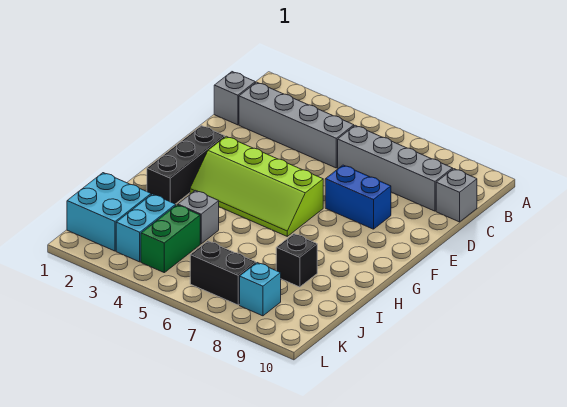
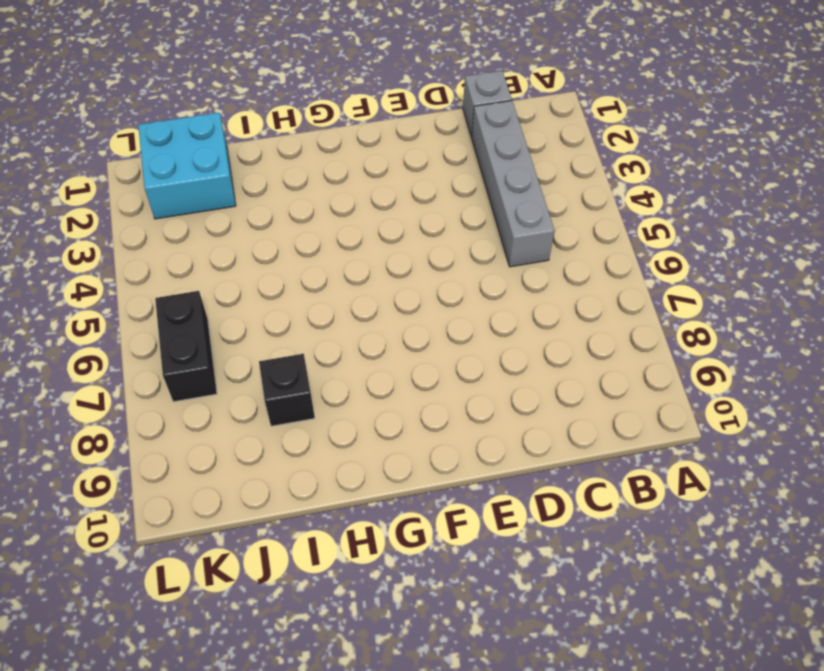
none -> grey brick C6:C9 level 1
none -> grey brick C10 level 1
none -> blue brick E7:E8 level 1

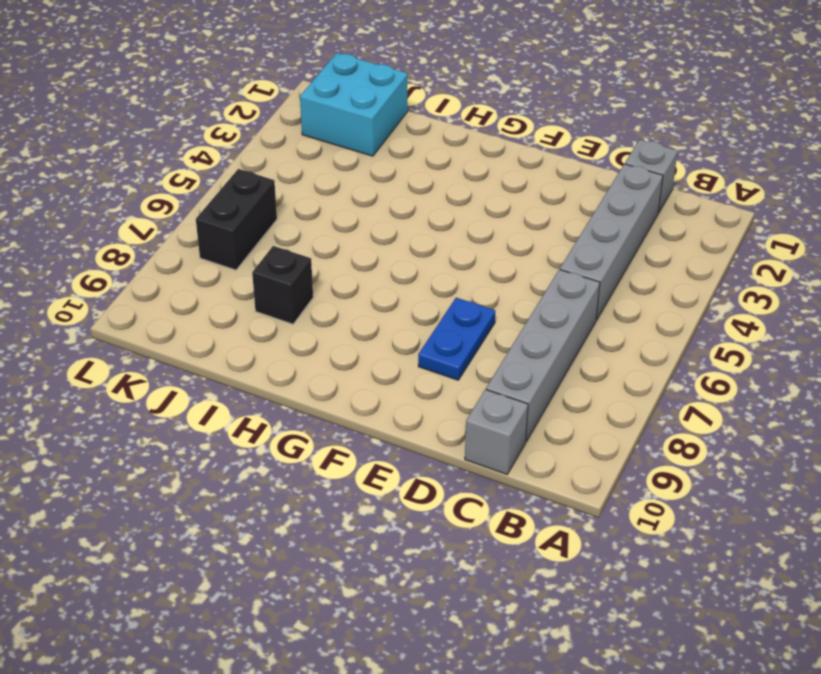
blue plate E7:E8 level 1 -> blue brick E7:E8 level 1
none -> black brick F2:H2 level 1
none -> lime slope F3:G6 level 1 top F
none -> grey brick I4 level 1

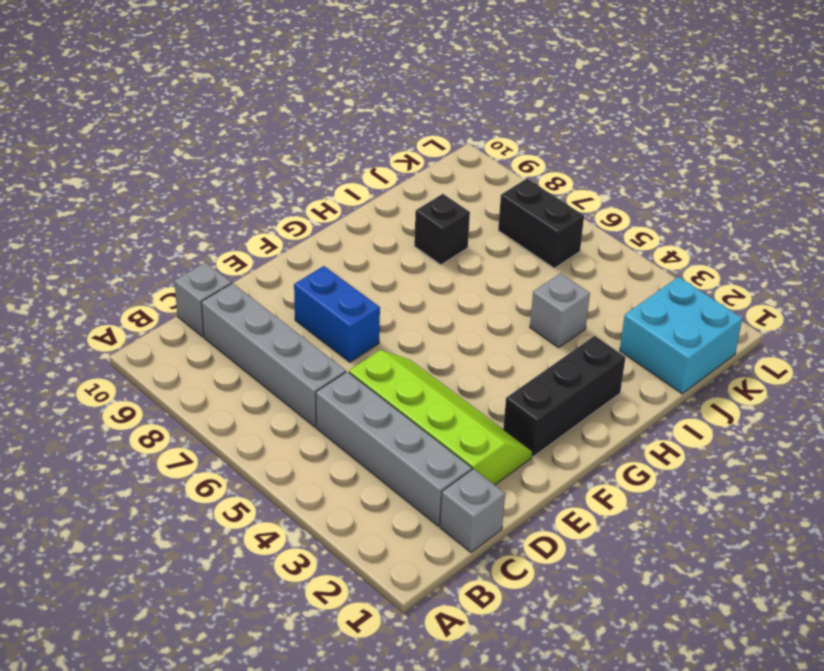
lime slope D2:E5 level 1 top D -> lime slope F3:G6 level 1 top F
none -> cyan brick J3:K3 level 1
none -> green brick J4:K4 level 1
none -> cyan brick K8 level 1

